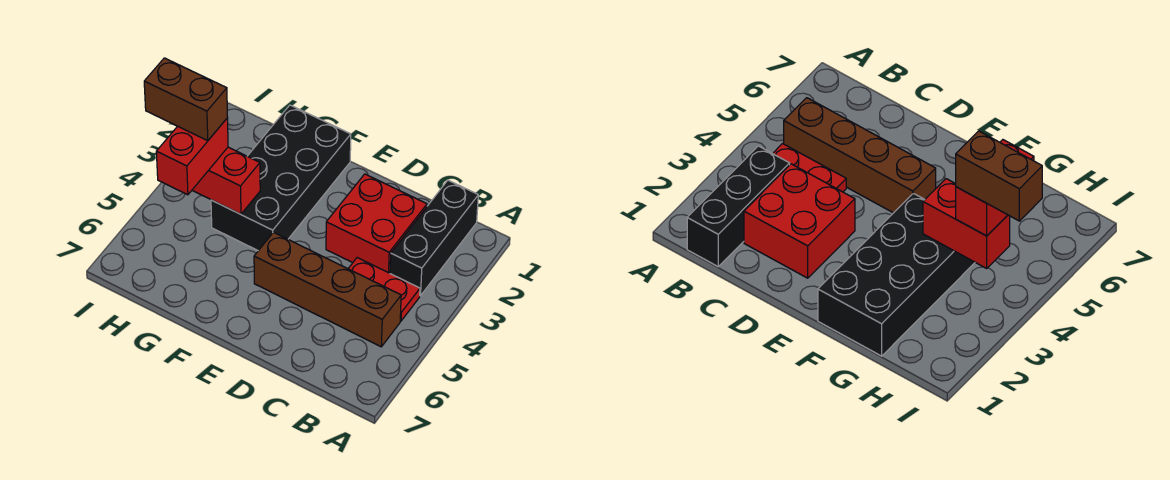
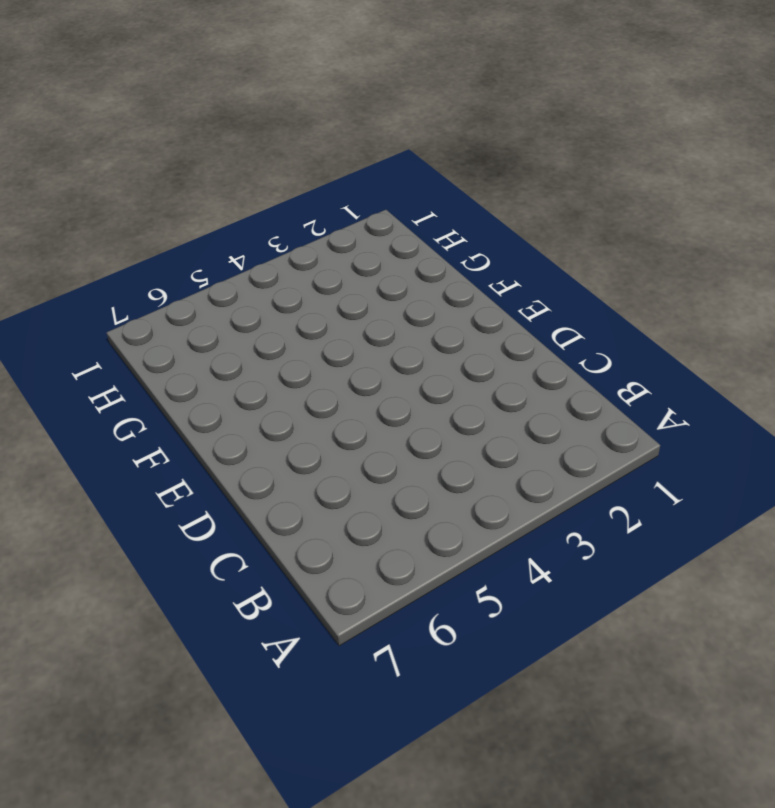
none -> black brick B1:B3 level 1
none -> red plate B4:C4 level 1

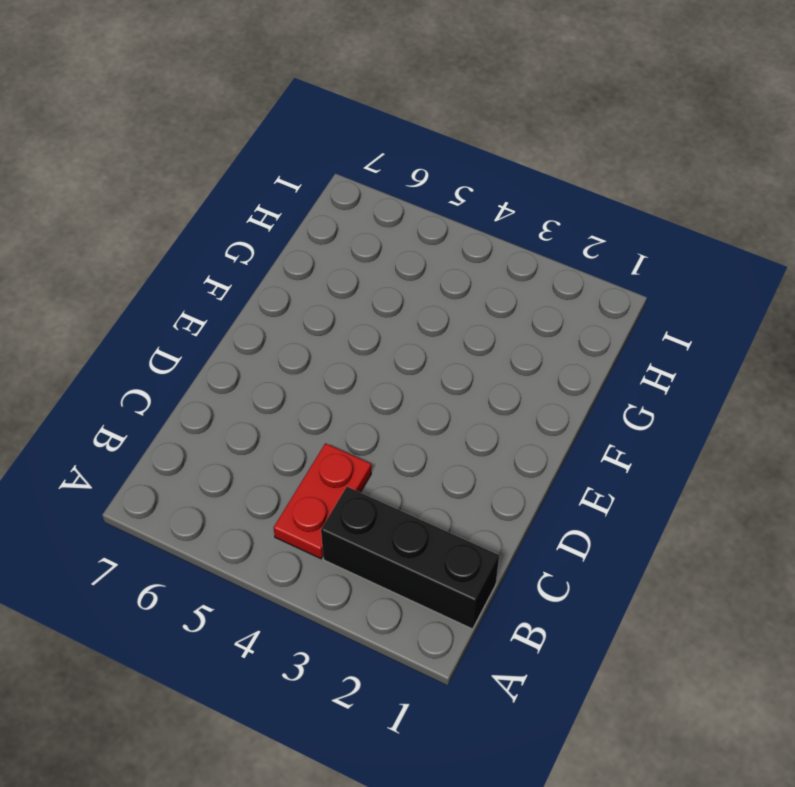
none -> brown brick B5:E5 level 1
none -> red brick C2:D3 level 1

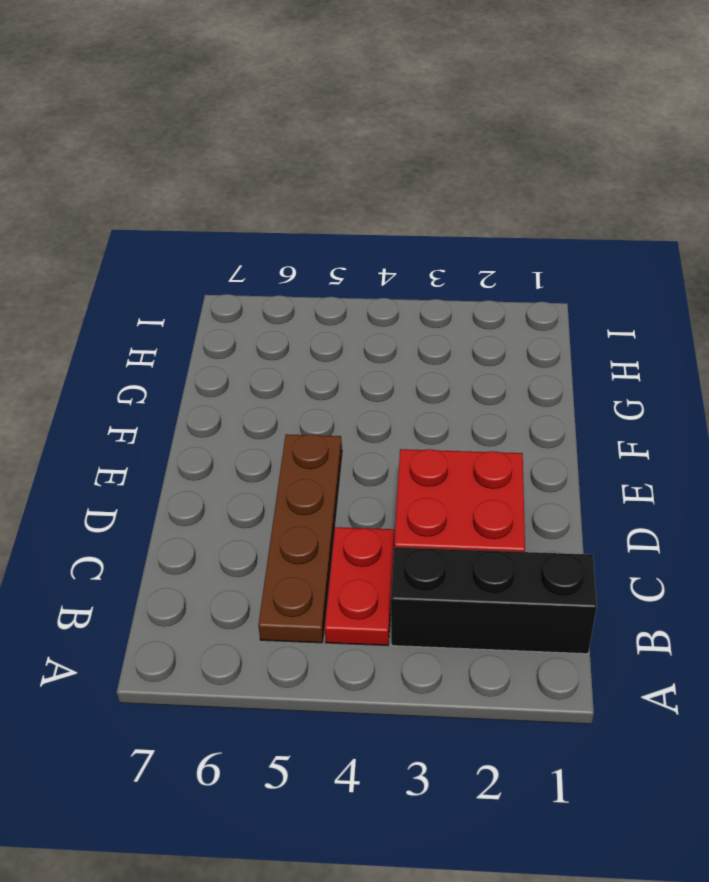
brown plate B5:E5 level 1 -> brown brick B5:E5 level 1
none -> black brick F1:G4 level 1
none -> red brick G4:H4 level 2

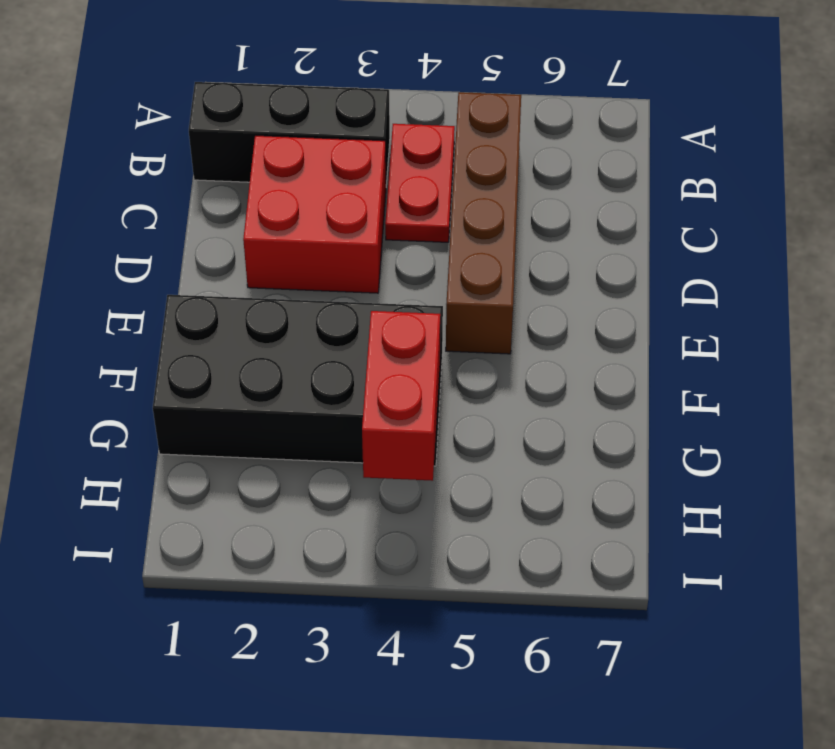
none -> red brick H4:H5 level 3
none -> brown brick H4:I4 level 4

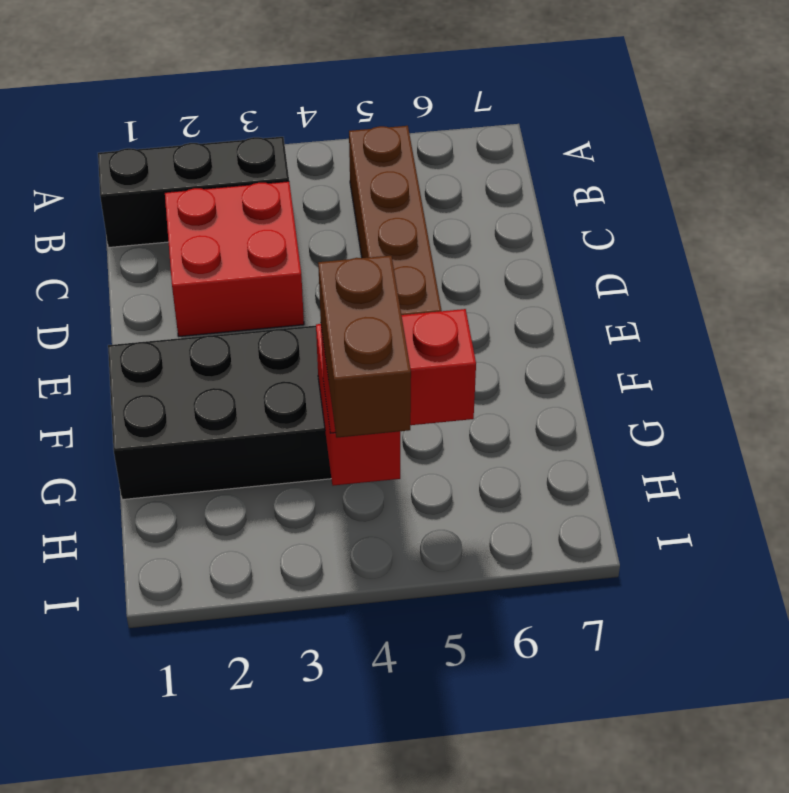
none -> red plate B4:C4 level 1

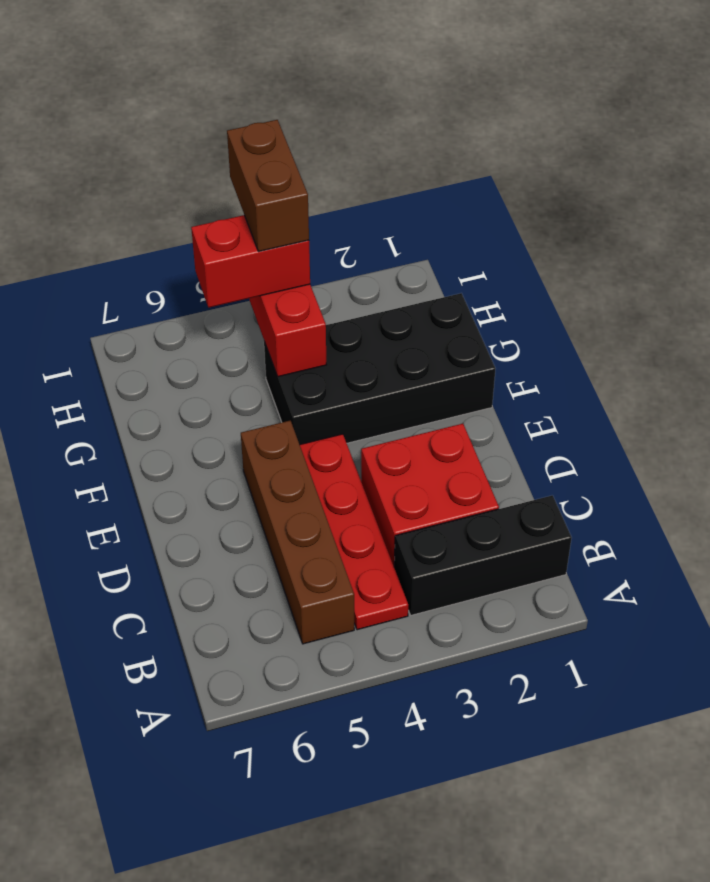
red plate B4:E4 level 1 -> red plate B4:C4 level 1

